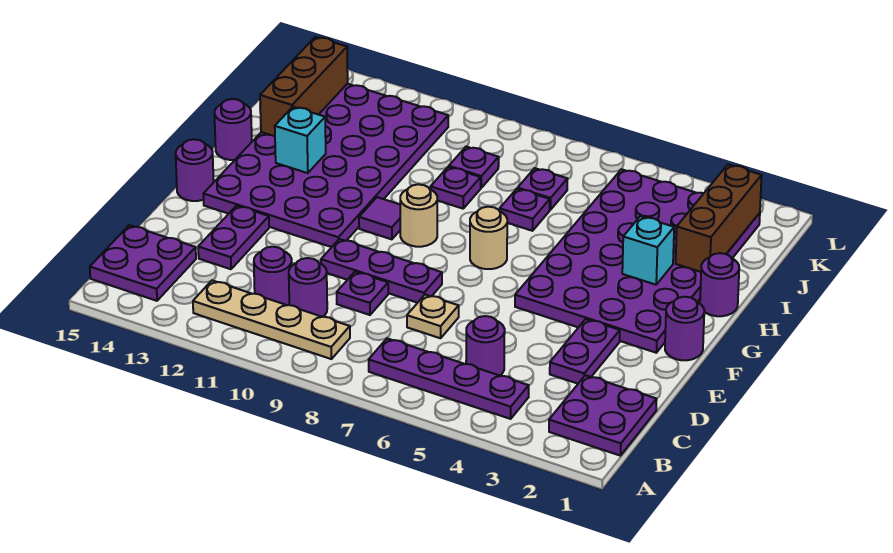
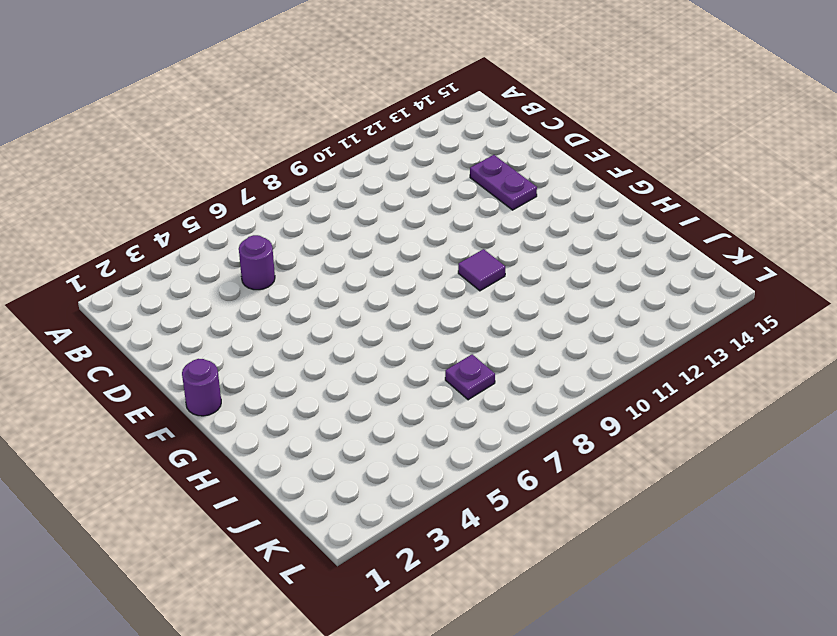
none -> purple plate B1:C2 level 1
none -> purple plate B4:B7 level 1
none -> tan plate B9:B12 level 1

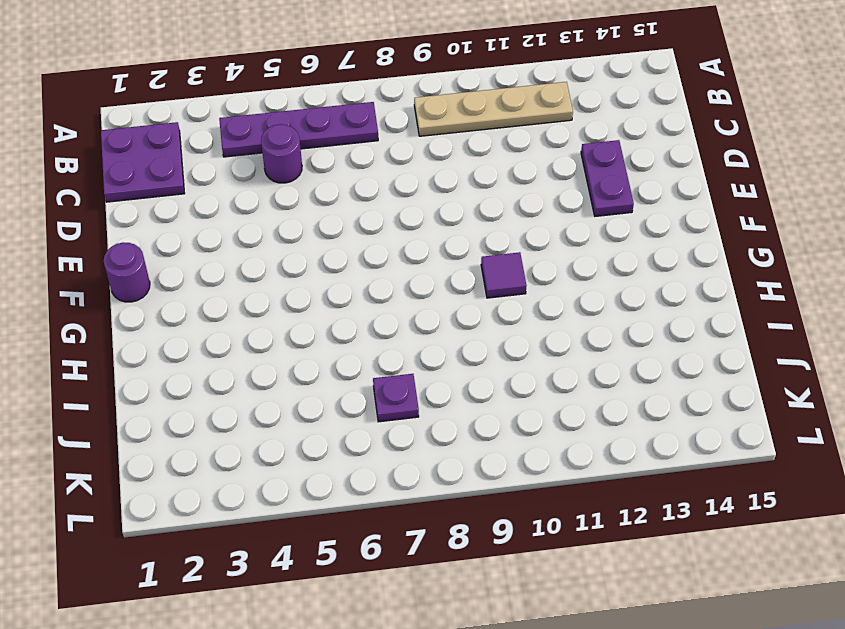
none -> purple plate B14:C15 level 1
none -> purple round brick C10 level 1
none -> purple round brick C11 level 1

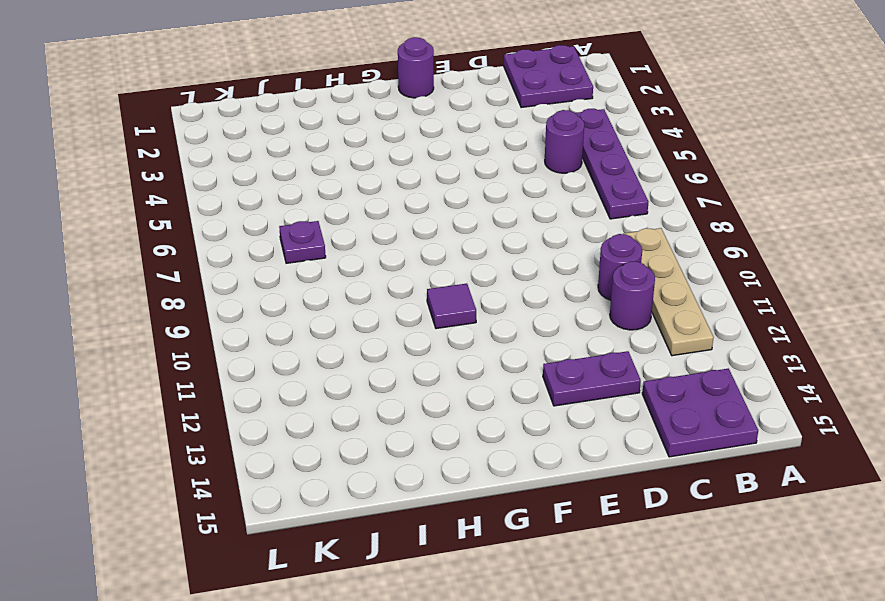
none -> purple plate D3:E3 level 1
none -> tan plate D7 level 1
none -> purple plate D9 level 1

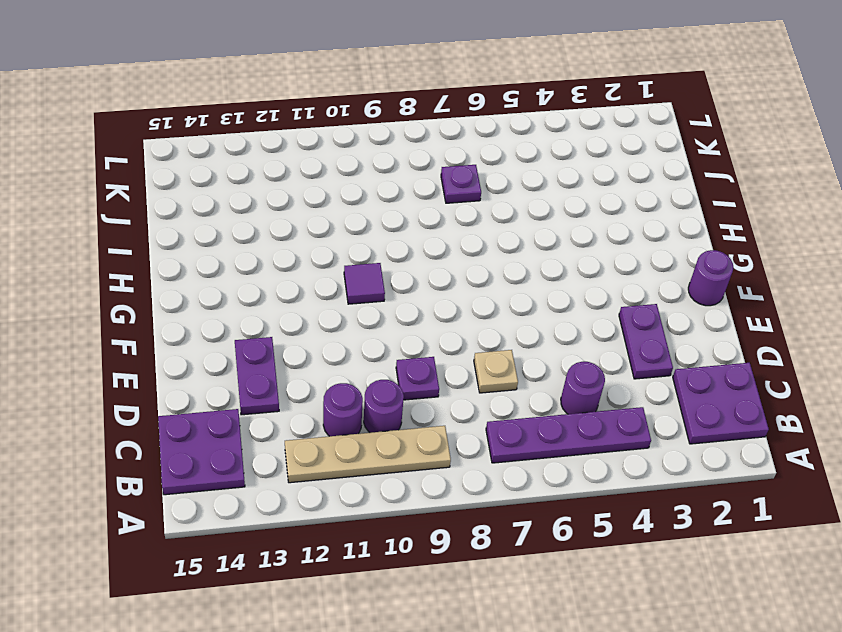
none -> purple plate E8:E10 level 1
none -> purple plate F2:K5 level 1
none -> purple plate F11:K14 level 1

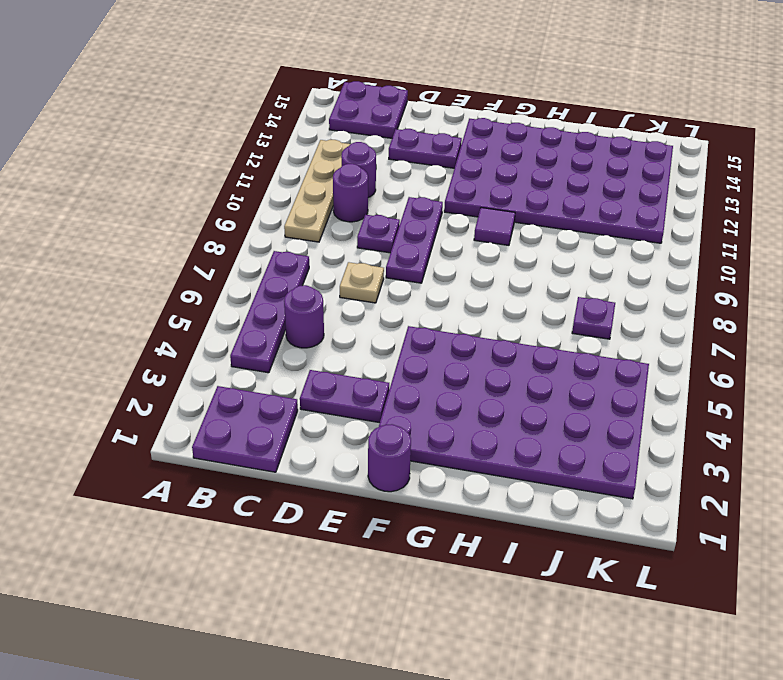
none -> purple round brick F15 level 1
none -> tan round brick G7 level 1
none -> tan round brick G9 level 1

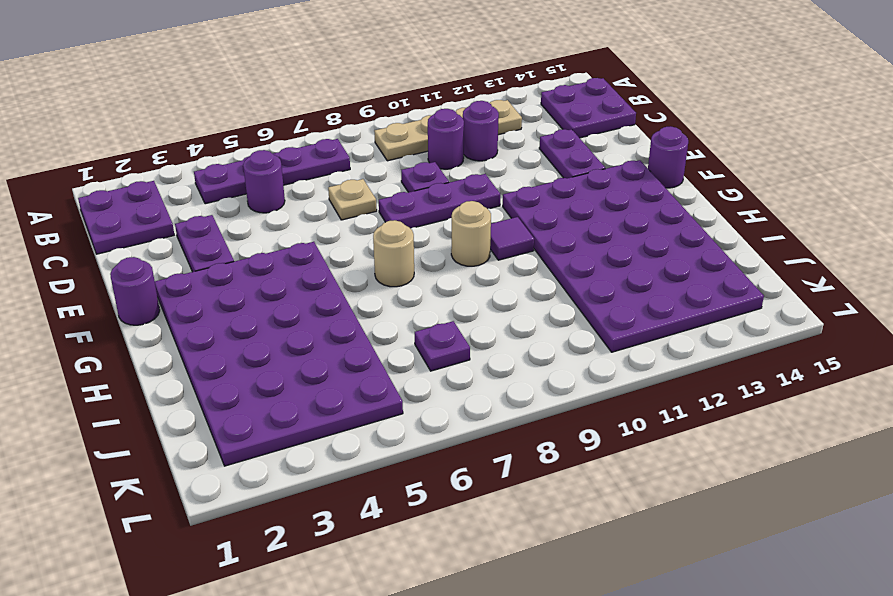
none -> purple round brick H1 level 1
none -> purple round brick H15 level 1
none -> purple plate I7 level 1

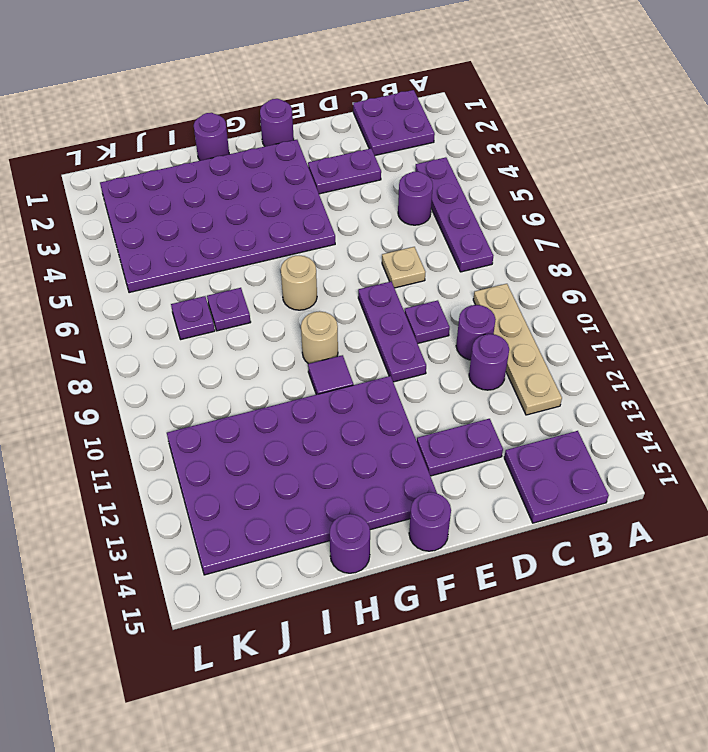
none -> purple plate I9 level 1
none -> purple plate J9 level 1
none -> cyan brick H3 level 2

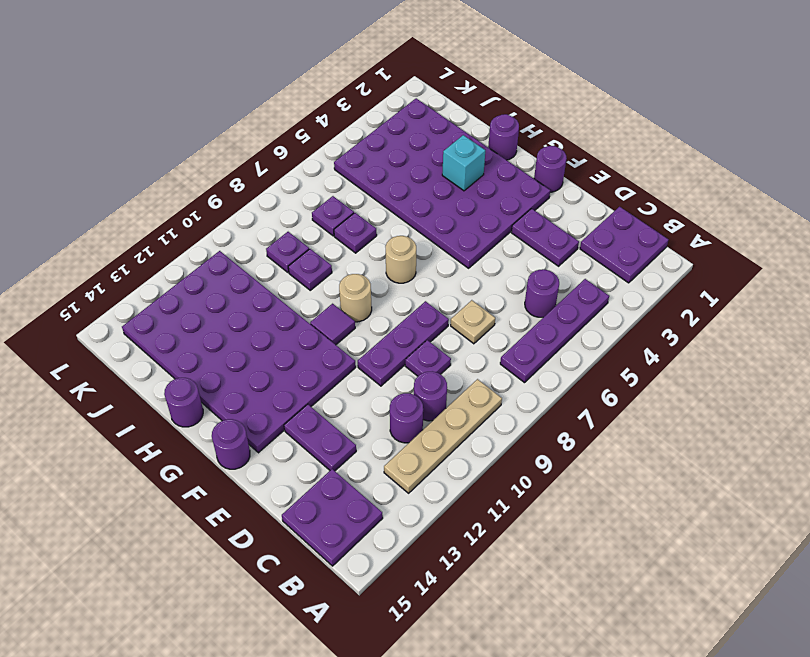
none -> cyan brick H13 level 2
none -> brown brick I2:K2 level 2
none -> brown brick I14:K14 level 2

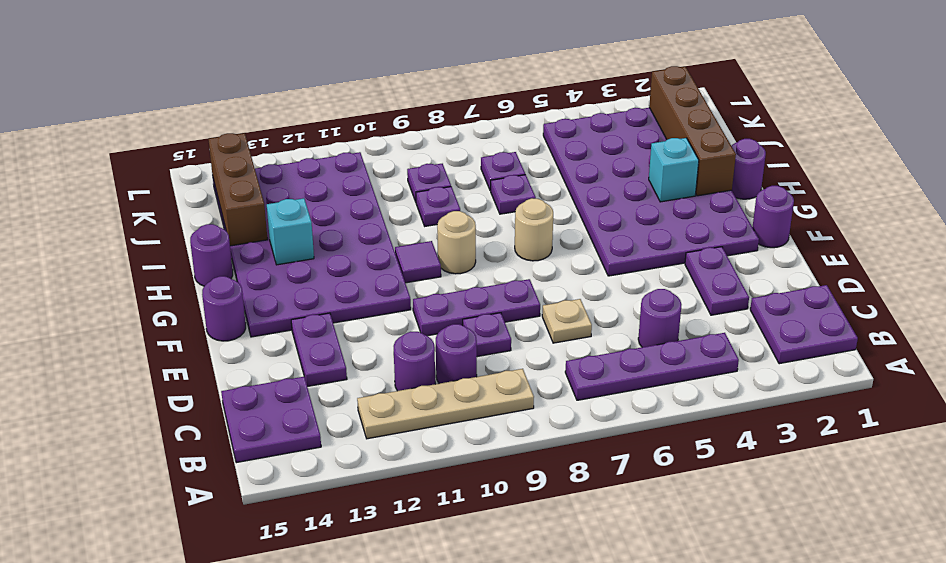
brown brick H2:K2 level 2 -> brown brick I2:K2 level 2

